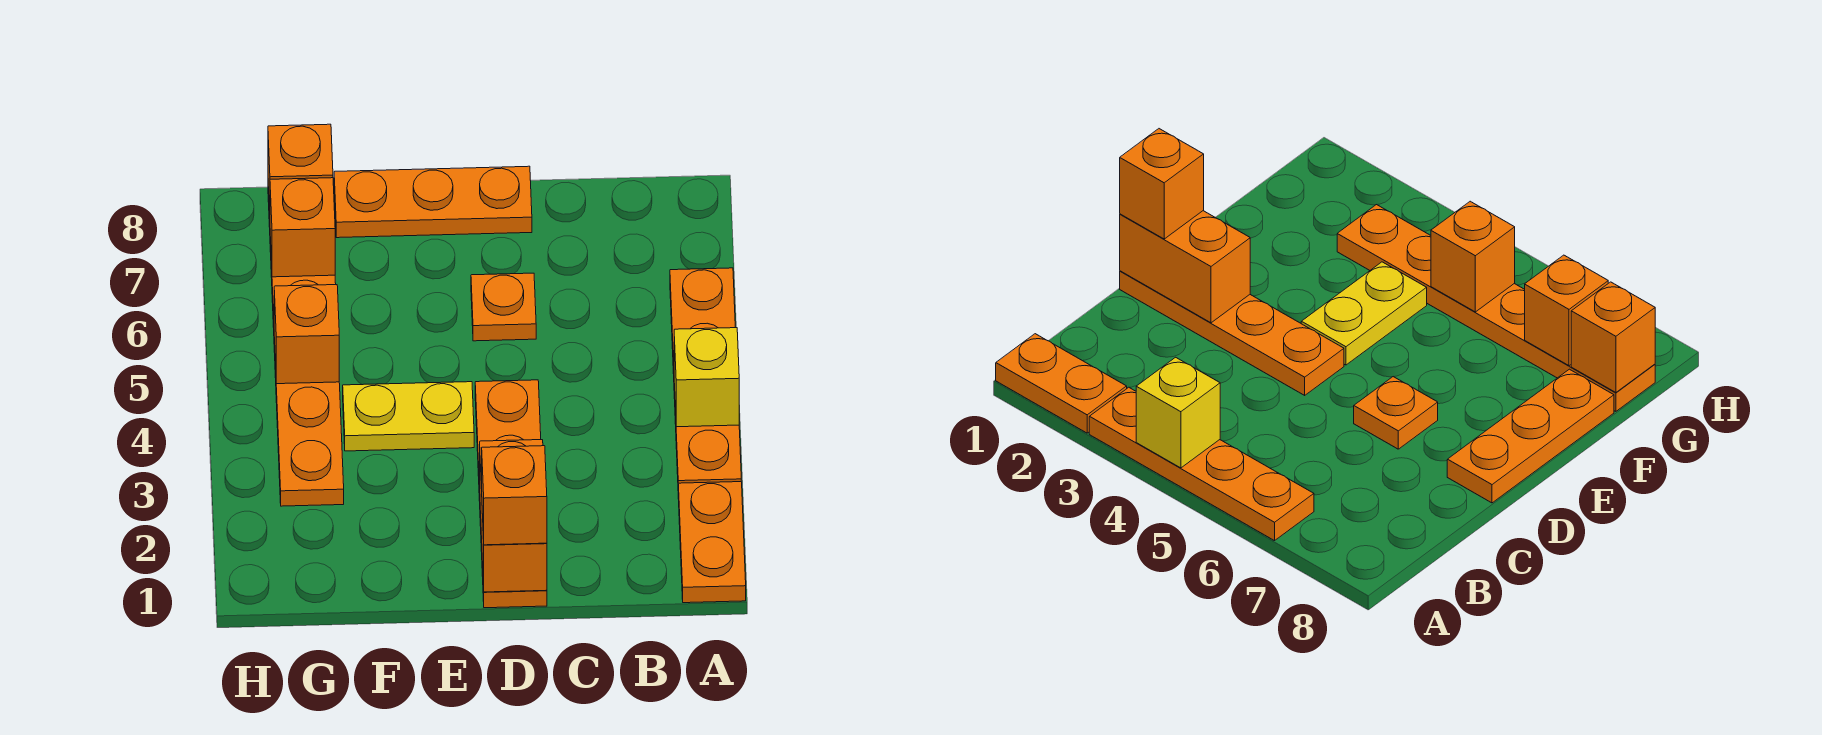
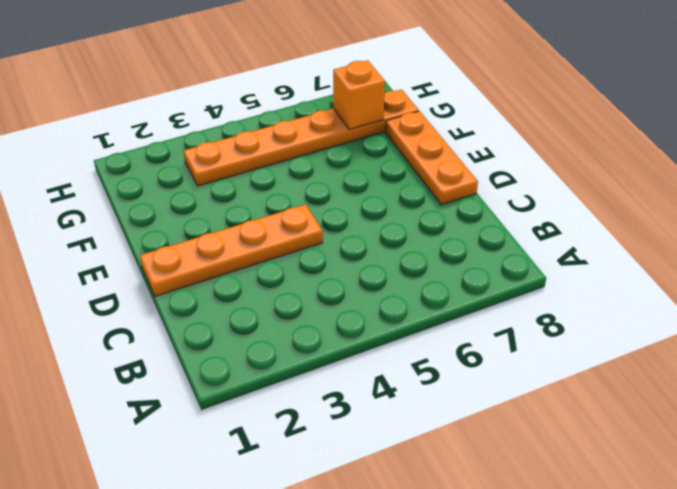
none -> orange plate A1:A2 level 1
none -> orange plate A3:A6 level 1
none -> orange plate D6 level 1

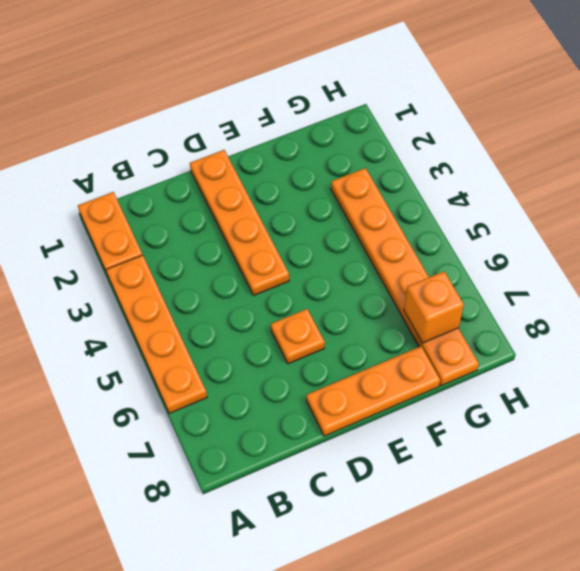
none -> yellow plate E4:F4 level 1
none -> yellow brick A4 level 2
none -> orange brick D1:D2 level 2

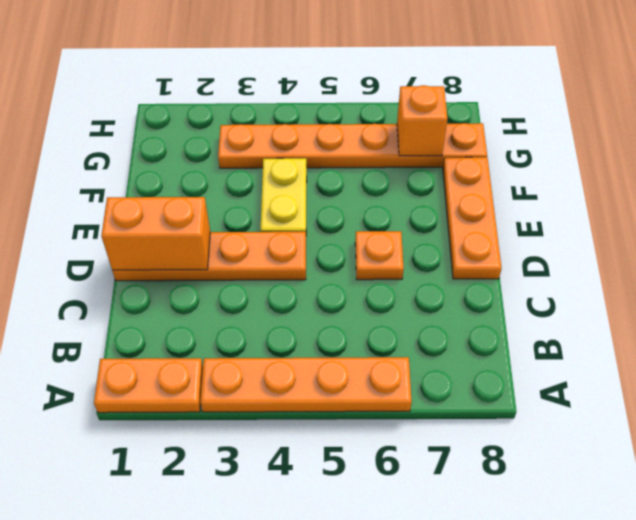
none -> yellow brick A4 level 2
none -> orange brick G5 level 2
none -> orange brick G8 level 2

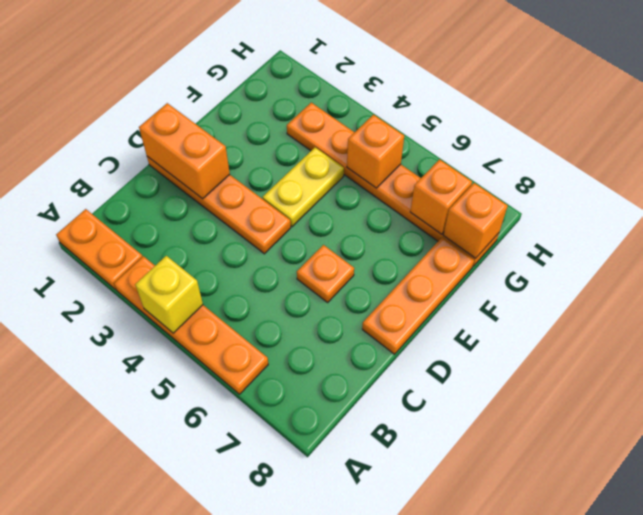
none -> orange brick D1 level 3

